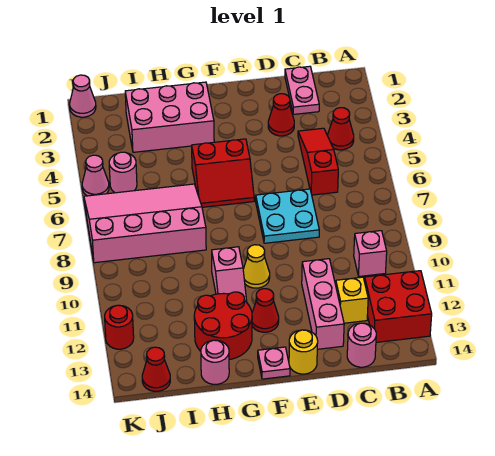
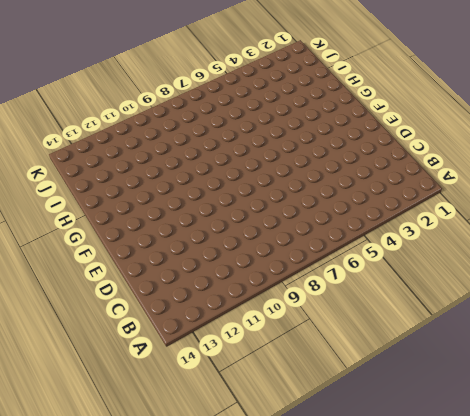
none -> red brick A12:B13 level 1
none -> red cone B4 level 1
none -> pink brick B10 level 1

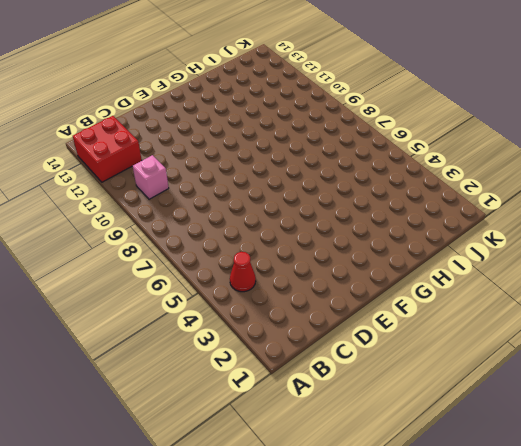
none -> pink plate C1:C2 level 1
none -> red slope C4:C6 level 1 top 6
none -> yellow brick C12 level 1

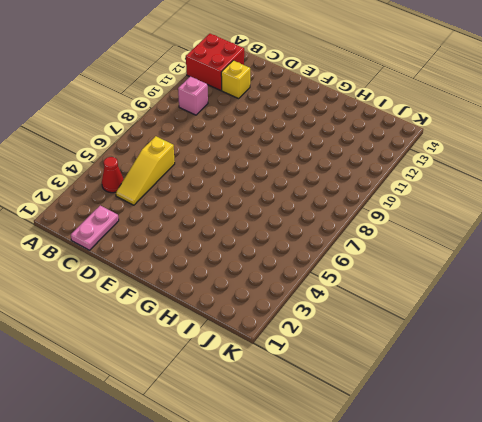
yellow slope C4:C6 level 1 top 6 -> red slope C4:C6 level 1 top 6
none -> pink round brick C14 level 1
none -> red cone D3 level 1
none -> cyan plate D7:E8 level 1

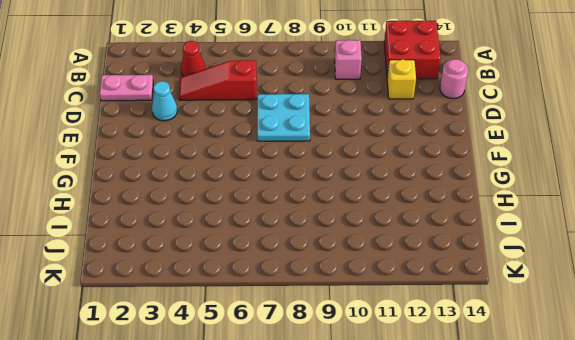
cyan cone D3 level 1 -> red cone D3 level 1
none -> pink brick D11:D13 level 1
none -> yellow round brick E14 level 1
none -> red slope F5:G6 level 1 top 5

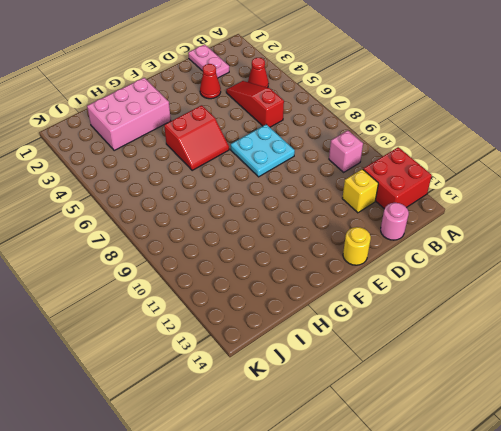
none -> pink brick D11:D13 level 1
none -> yellow cone F10 level 1
none -> red cone F12 level 1

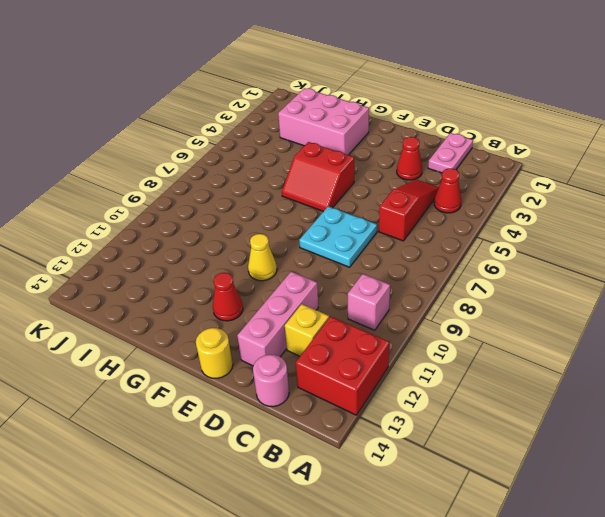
none -> pink plate F14 level 1
none -> pink slope G10:G11 level 1 top 10
none -> red round brick G12:H13 level 1

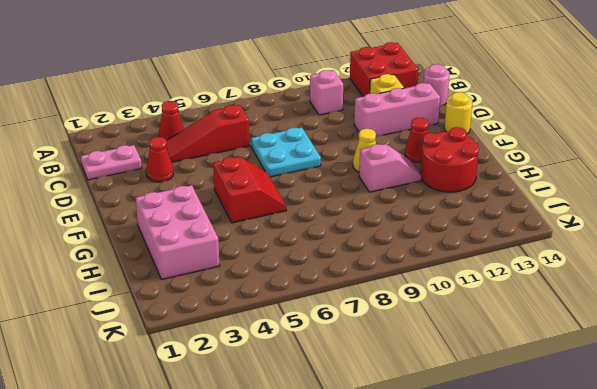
none -> pink plate F14 level 1
none -> pink slope H6:K8 level 1 top 8
none -> pink round brick H14 level 1

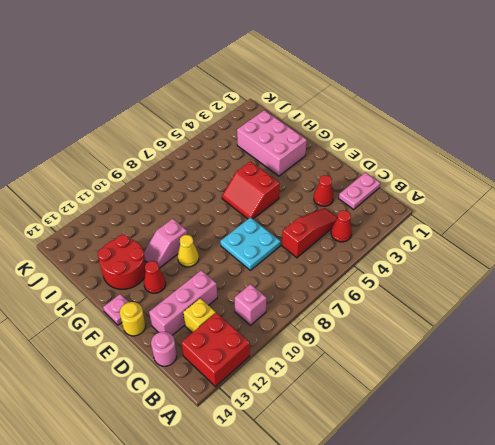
none -> pink slope H6:K8 level 1 top 8
none -> pink round brick H14 level 1
none -> pink round brick J5 level 1

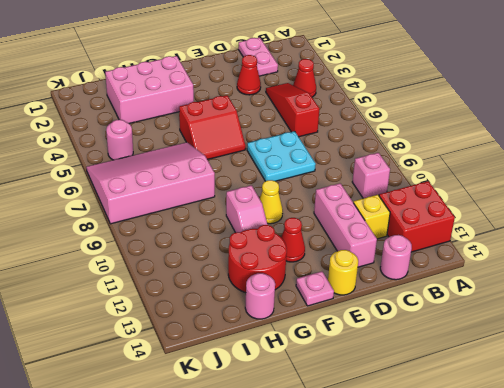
none -> red cone J14 level 1
none -> pink cone K1 level 1
none -> pink cone K5 level 1

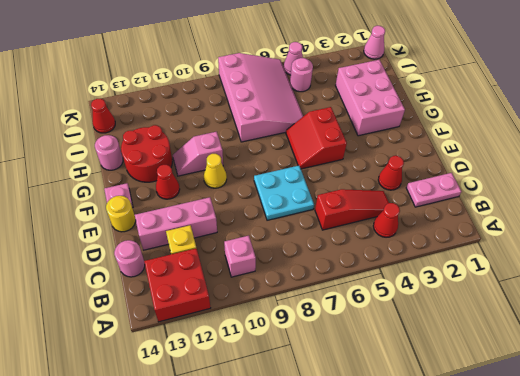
none -> red round brick K12 level 1

